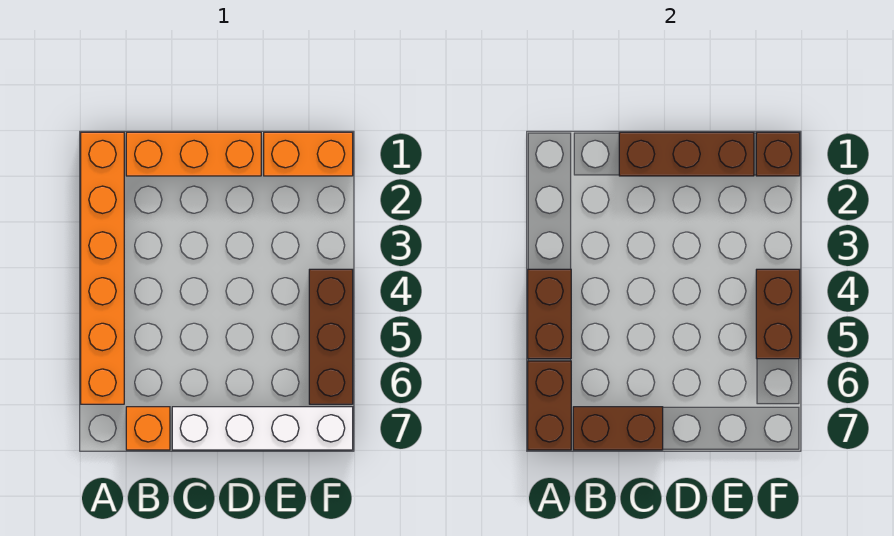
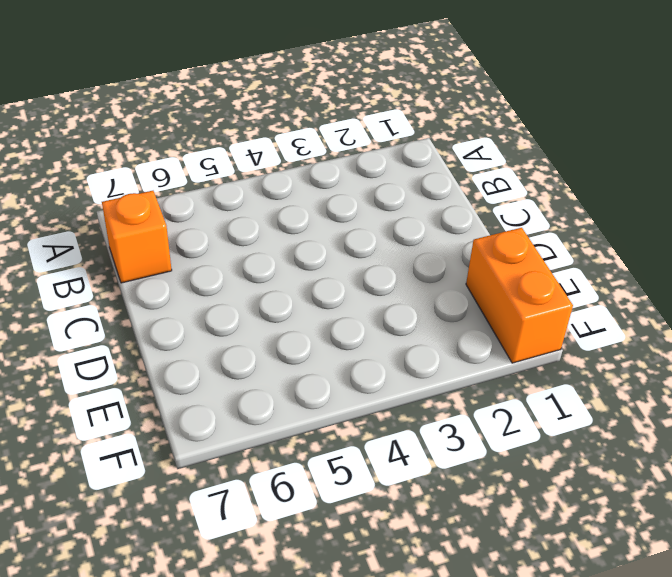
none -> orange brick A1:A6 level 1
none -> orange brick B1:D1 level 1
none -> white brick C7:F7 level 1

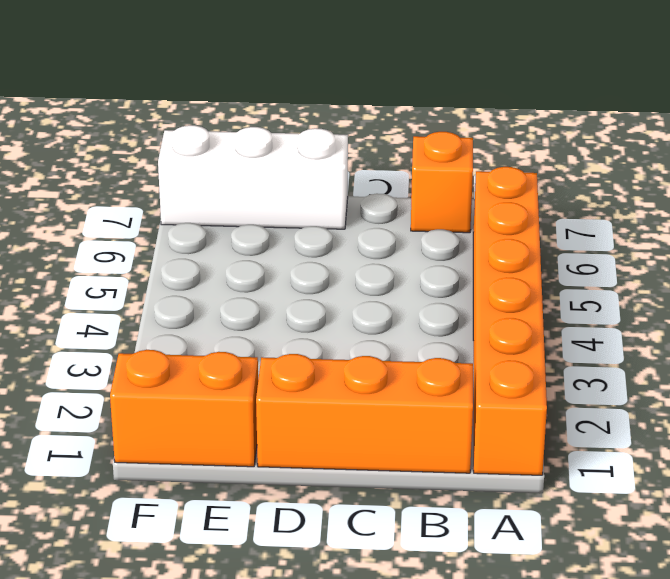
white brick D7:F7 level 1 -> white brick C7:F7 level 1
none -> brown brick F4:F6 level 1
none -> brown brick A4:A5 level 2
none -> brown brick A6:A7 level 2

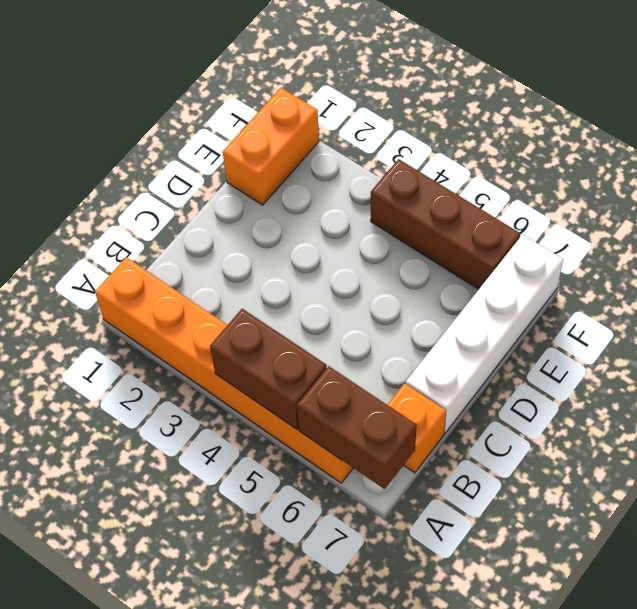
none -> orange brick B1:D1 level 1
none -> brown brick B7:C7 level 2
none -> brown brick C1:E1 level 2

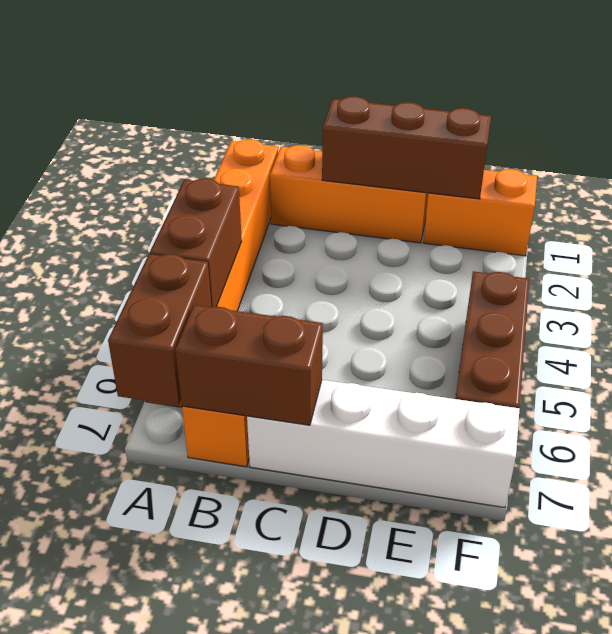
none -> brown brick F1 level 2
none -> brown brick F4:F5 level 2

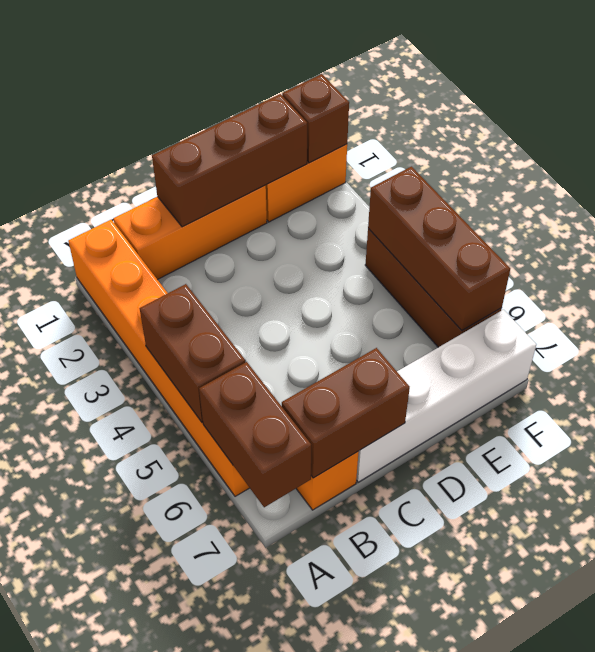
brown brick F4:F6 level 2 -> brown brick F4:F5 level 2

